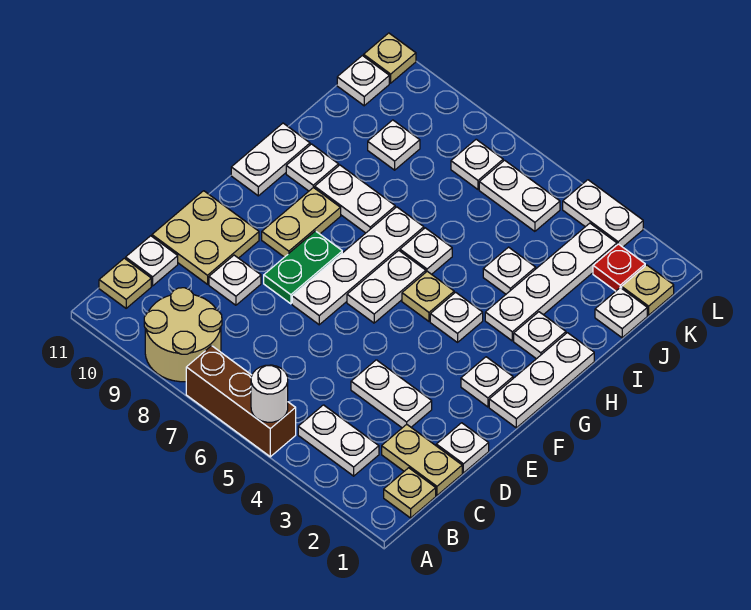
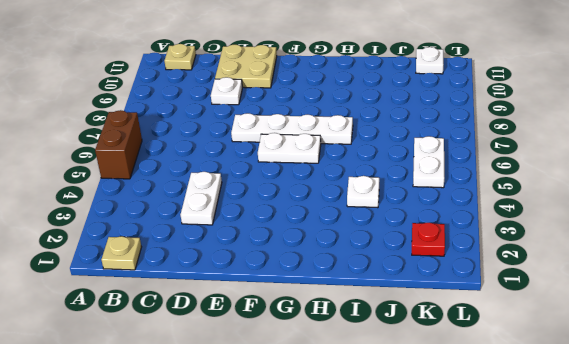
brown brick A5:A6 level 1 -> brown brick A5:A7 level 1
none -> tan round brick A8:B9 level 1
none -> white plate B3:B4 level 1
none -> tan plate C1:C2 level 1
none -> white plate C11 level 1

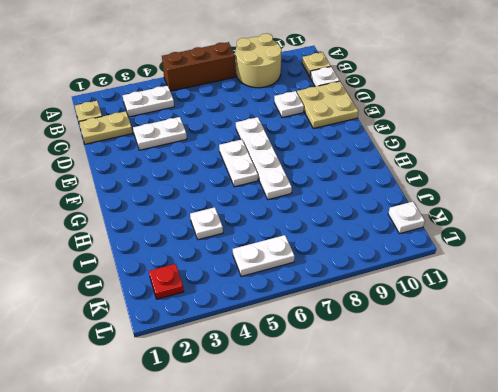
none -> white plate D1 level 1
none -> green plate E8:F8 level 1
none -> white plate F1:H1 level 1
none -> white plate F2 level 1

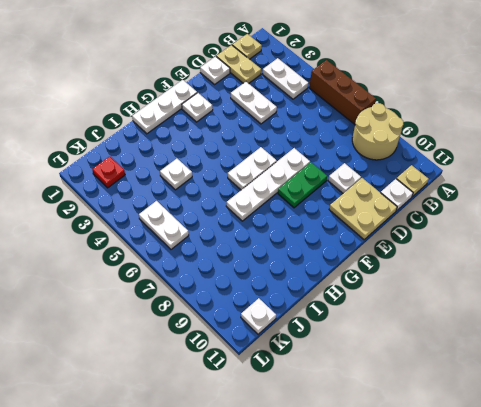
none -> tan plate F9:G9 level 1
none -> white plate G4 level 1
none -> tan plate G5 level 1
none -> white plate G11:H11 level 1

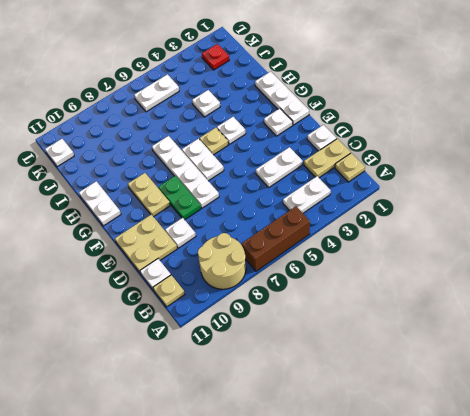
none -> white plate H2 level 1
none -> white plate H3:K3 level 1
none -> white plate H6 level 1
none -> white plate H8:H9 level 1

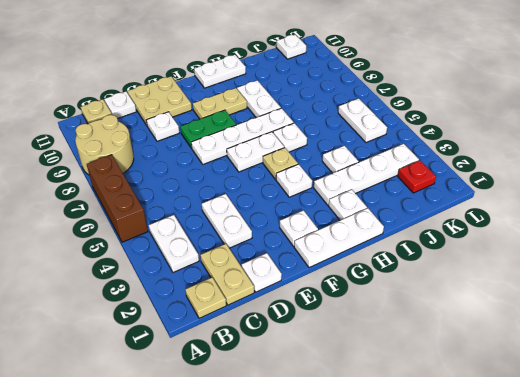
none -> white plate H10 level 1
none -> white plate J1 level 1
none -> white plate J9 level 1
none -> tan plate K1 level 1

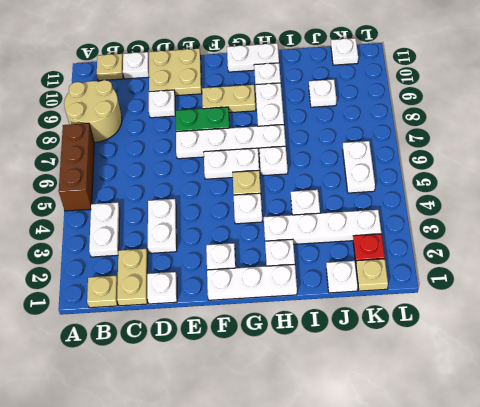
none -> white plate K7 level 1
none -> white plate L3:L4 level 1
none -> tan plate L11 level 1
none -> white round brick A5 level 2

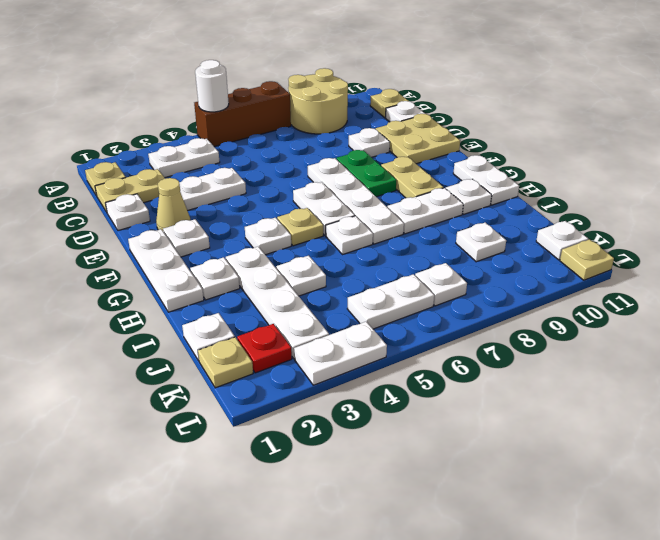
tan cone E2 level 1 -> none

